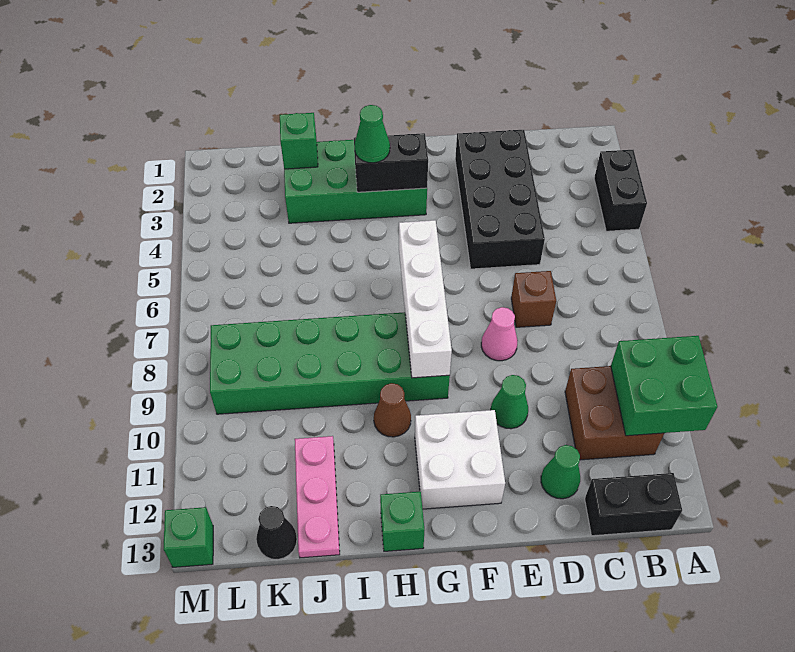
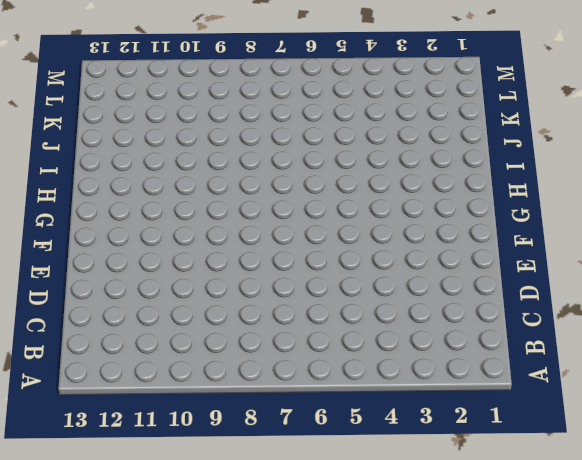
none -> black brick A3:A4 level 1
none -> brown brick B10:C11 level 1
none -> black brick B13:C13 level 1

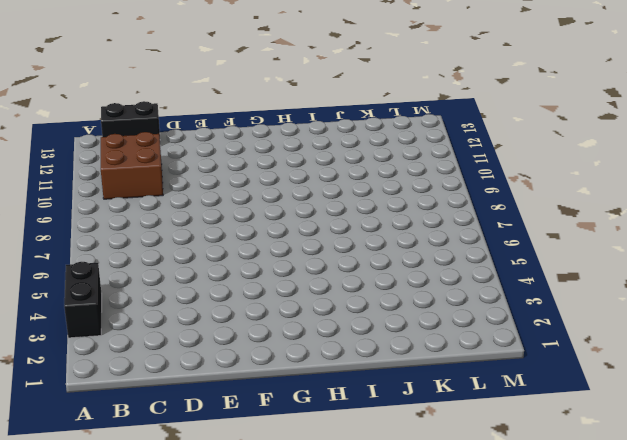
none -> black brick D2:E5 level 1
none -> brown brick D7 level 1
none -> green cone D12 level 1

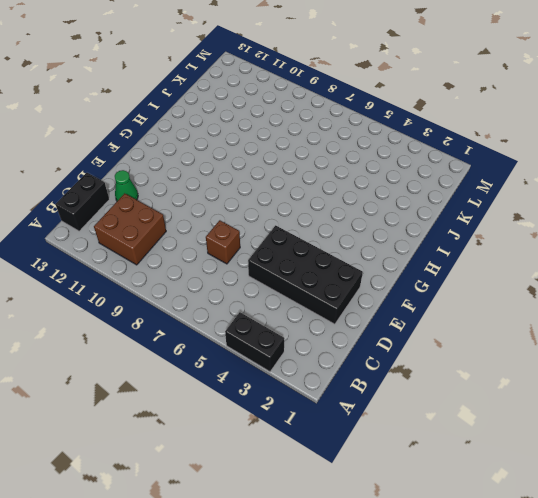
none -> pink cone E8 level 1
none -> green cone E10 level 1
none -> white brick F11:G12 level 1

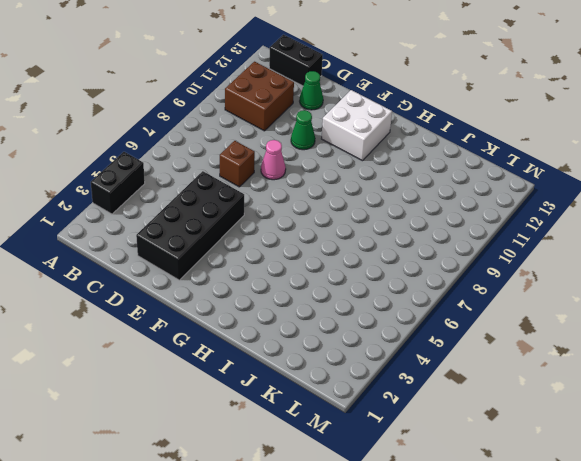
none -> green brick G2:J3 level 1
none -> green brick G8:L9 level 1
none -> brown cone H10 level 1

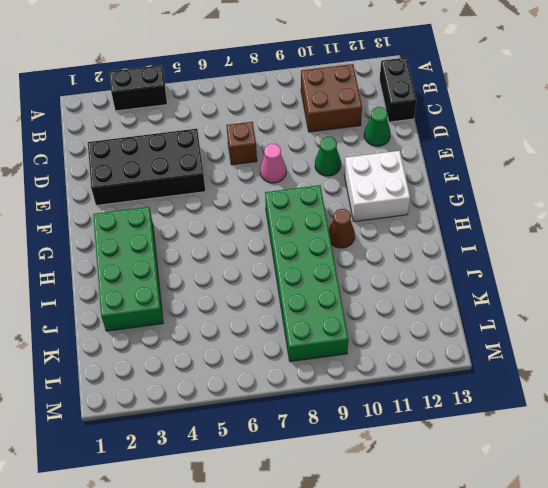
none -> green brick H13 level 1
none -> pink plate J11:J13 level 1
none -> black cone K13 level 1

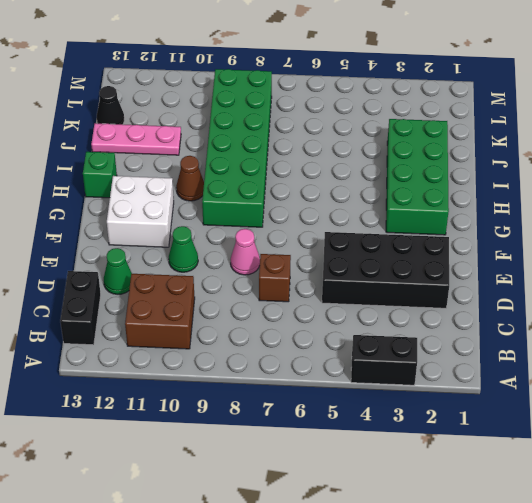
none -> green brick M13 level 1
none -> green brick A10:B11 level 2
none -> black brick G3:H3 level 2

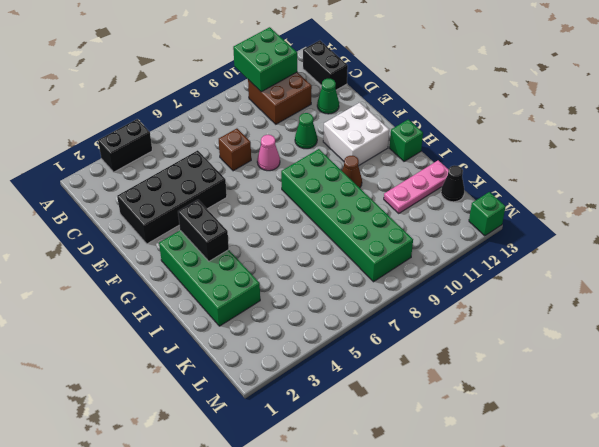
none -> white brick G6:G9 level 2
none -> green brick J2 level 2
none -> green cone H3 level 3

